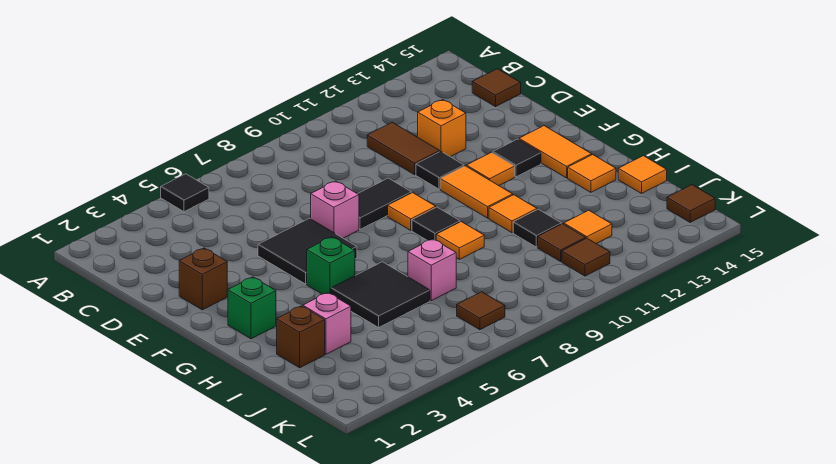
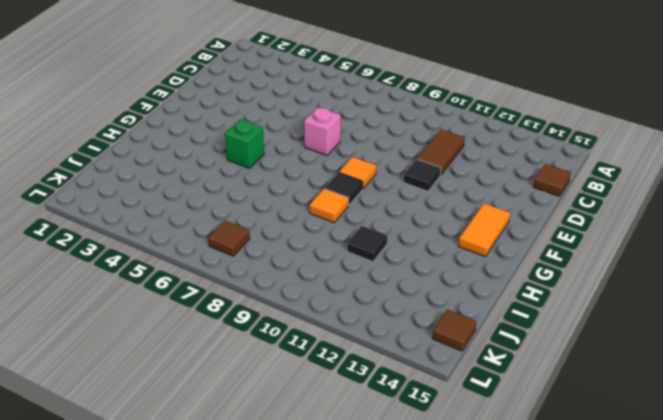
none -> black tile A5 level 1
none -> orange brick D12 level 1
none -> brown brick E2 level 1
none -> black tile E5:F6 level 1

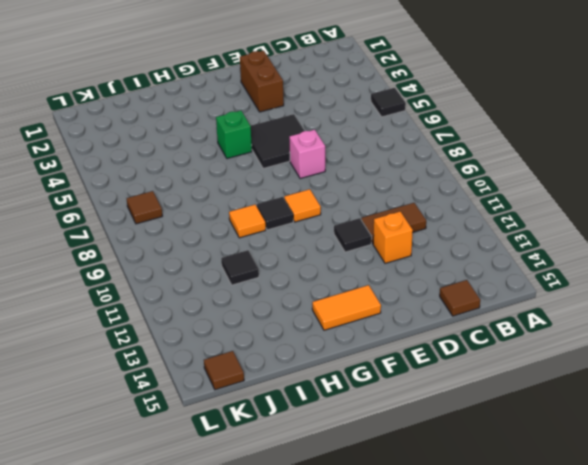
brown brick E2:E3 level 1 -> brown brick E2 level 1
none -> black tile E8:E9 level 1
none -> orange tile F11:G11 level 1
none -> orange tile F12 level 1
none -> black tile F13 level 1

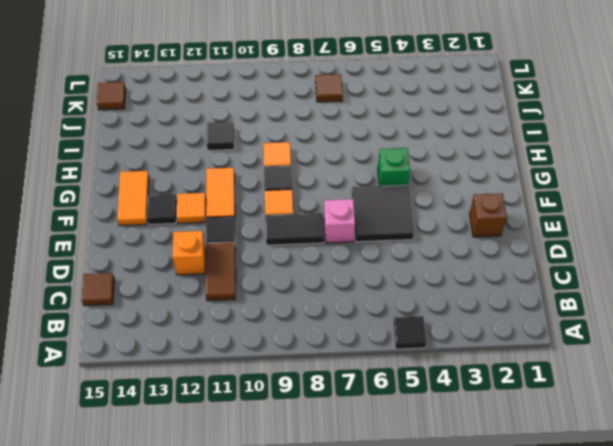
none -> green brick G2 level 1
none -> black tile H5:I6 level 1
none -> orange tile H11 level 1
none -> orange tile H14 level 1

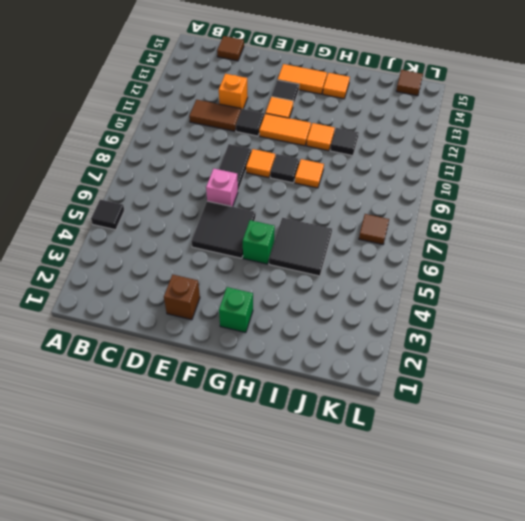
none -> brown brick I2 level 1
none -> pink brick I3 level 1
none -> pink brick I7 level 1
none -> orange tile I15 level 1

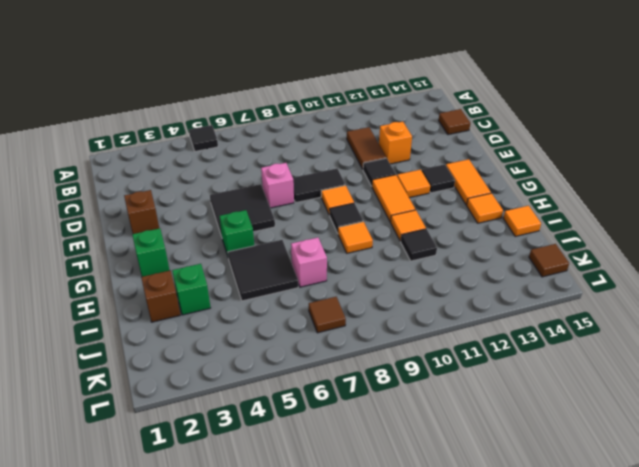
green brick I3 level 1 -> pink brick I3 level 1
none -> brown tile J11 level 1
none -> orange tile J12 level 1
none -> brown tile K11 level 1

